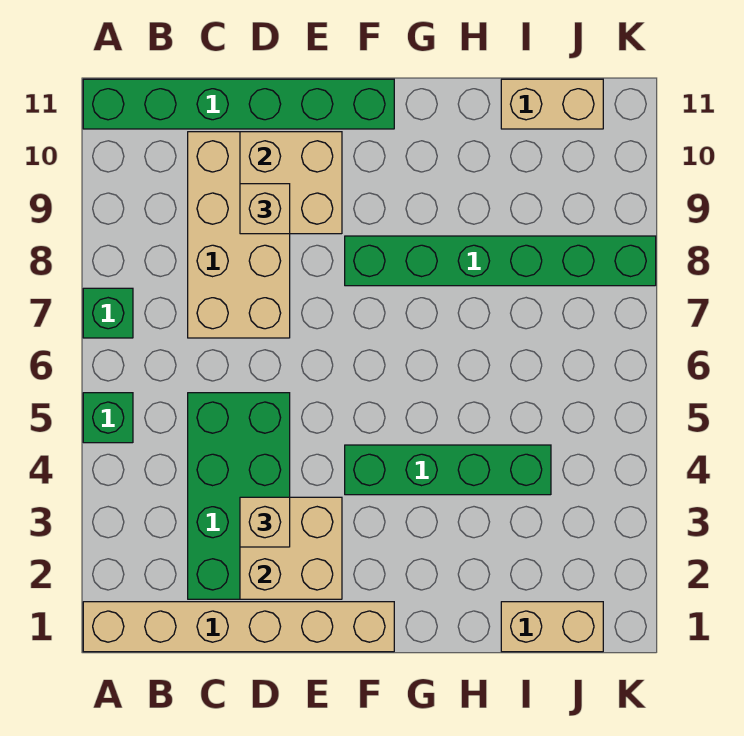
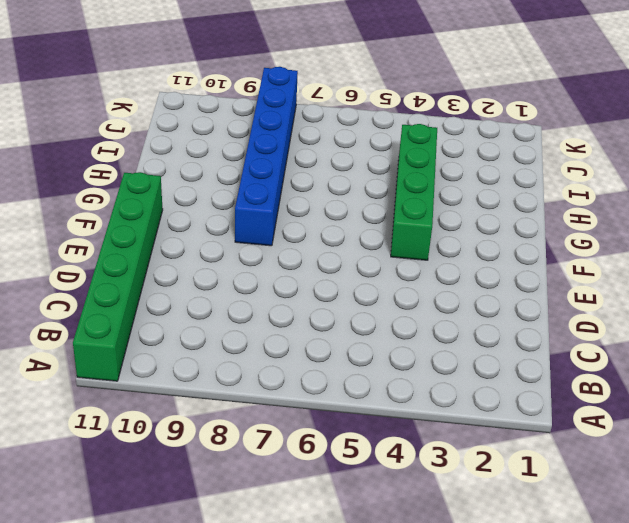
blue brick F8:K8 level 1 -> green brick F8:K8 level 1
none -> tan brick A1:F1 level 1
none -> green brick A5 level 1
none -> green brick A7 level 1

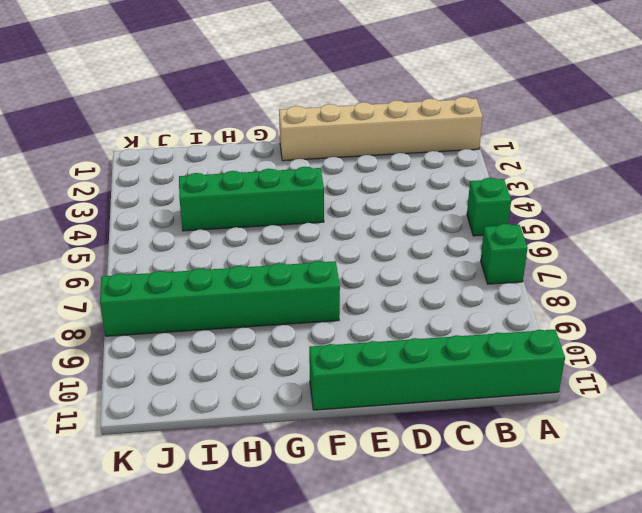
none -> green brick C2:D5 level 1
none -> tan brick C7:D10 level 1
none -> tan brick I1:J1 level 1

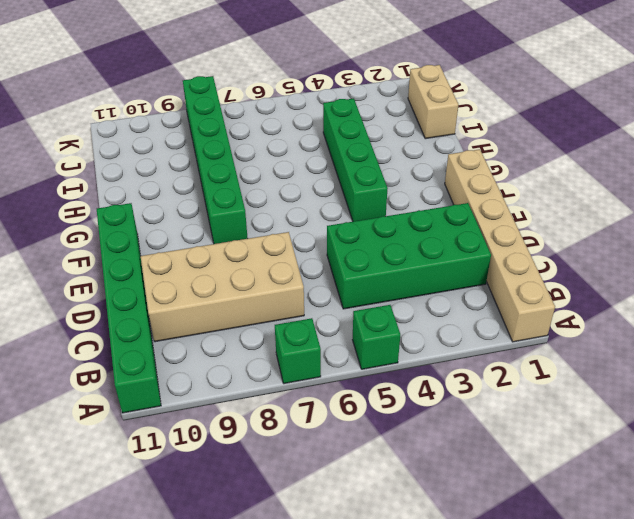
none -> tan brick I11:J11 level 1
none -> tan brick D2:E3 level 2
none -> tan brick D9:E10 level 2

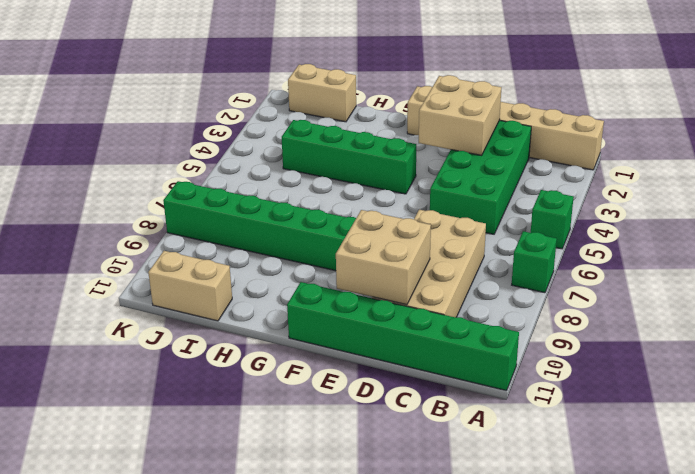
none -> tan brick D3 level 3
none -> tan brick D9 level 3

